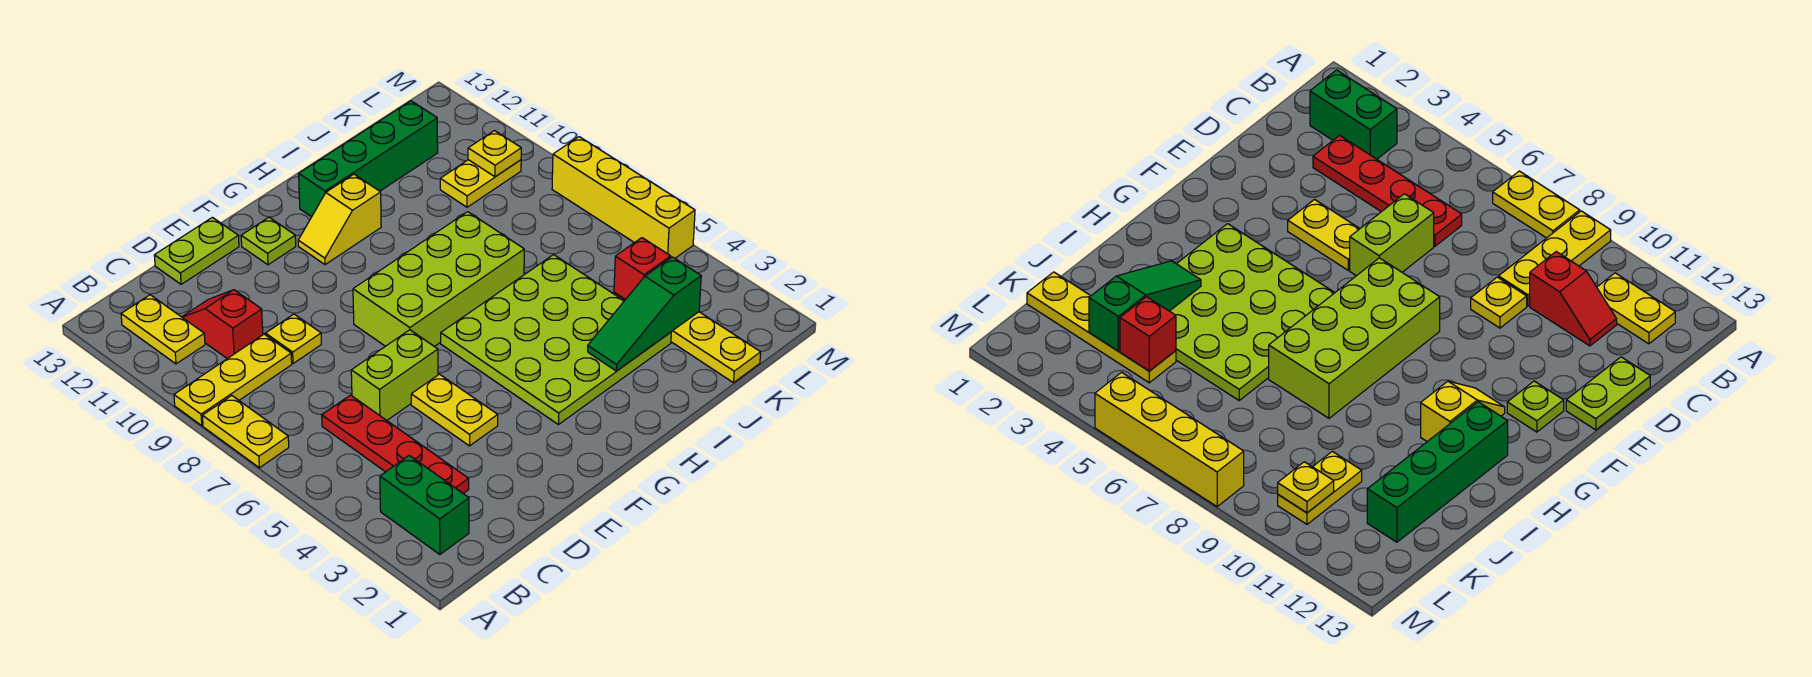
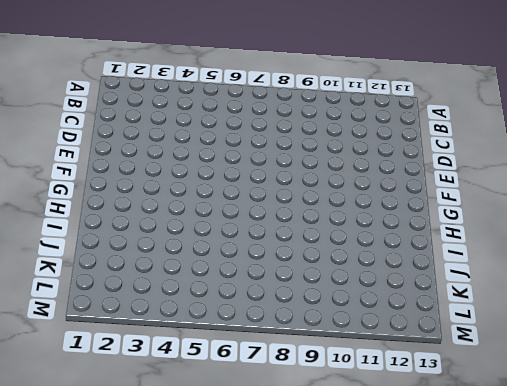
none -> yellow plate A7:A8 level 1
none -> yellow plate A9:C9 level 1
none -> green brick B2:B3 level 1

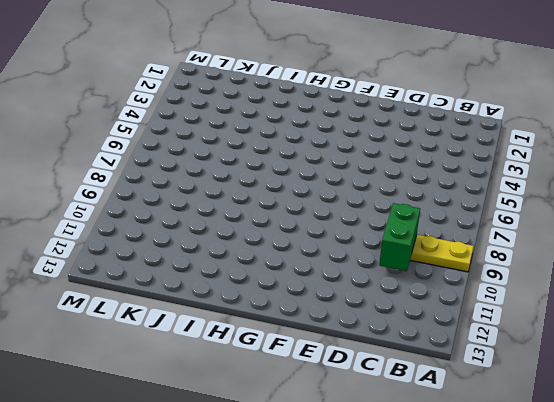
green brick C9:C10 level 2 -> green brick B2:B3 level 1
none -> yellow plate A7:A8 level 1
none -> yellow plate B11:B12 level 1
none -> red plate C3:C6 level 1

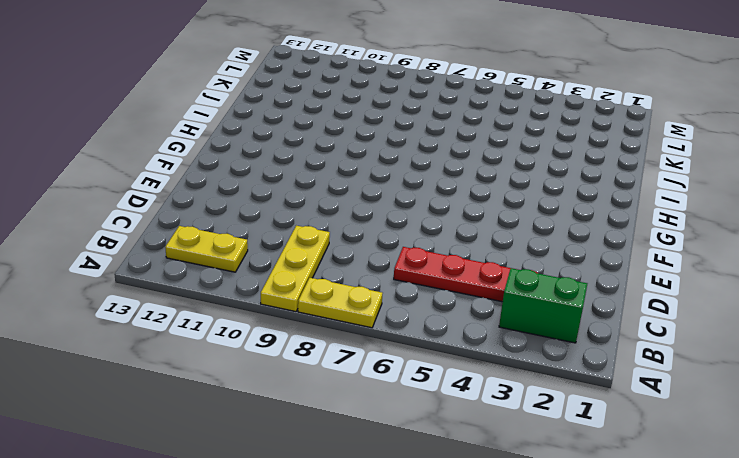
none -> red slope C10:C11 level 1 top 10
none -> lime brick D6:E6 level 1
none -> yellow plate D9 level 1

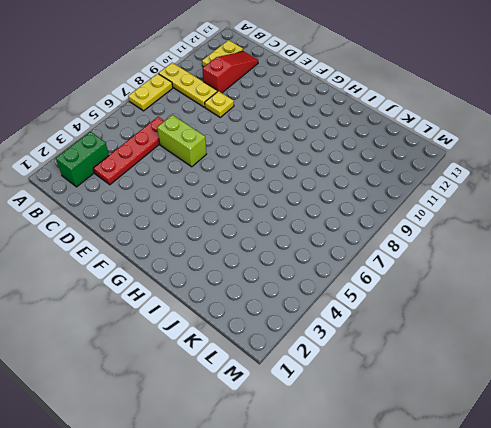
red slope C10:C12 level 1 top 10 -> red slope C10:C11 level 1 top 10
none -> lime plate D13:E13 level 1
none -> yellow plate E4:E5 level 1
none -> lime brick F7:I8 level 1

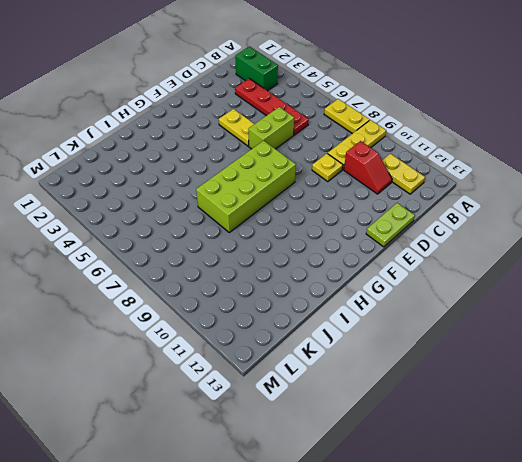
none -> lime plate F12 level 1
none -> lime plate G3:J6 level 1
none -> yellow slope G11:H11 level 1 top H

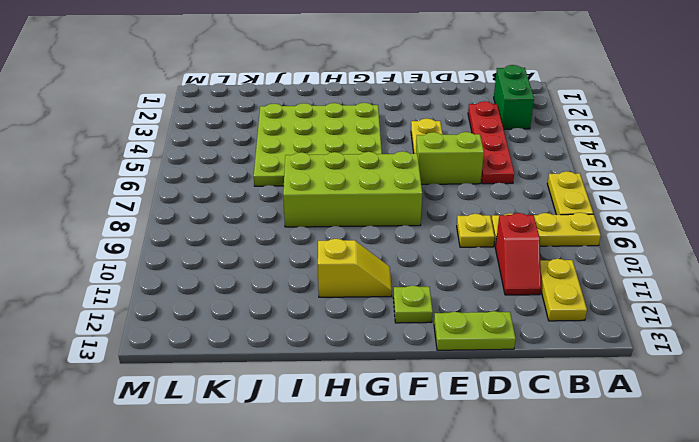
none -> green brick H12:K12 level 1
none -> yellow plate K1:K4 level 1
none -> yellow plate K10:L10 level 1

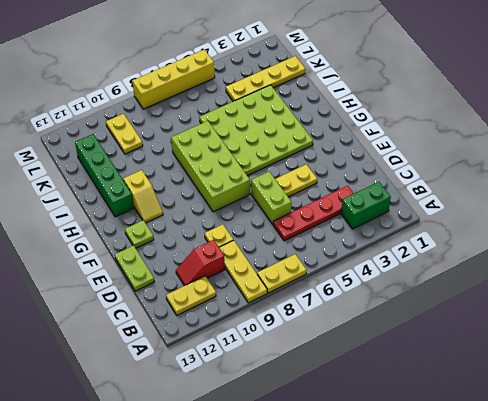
none -> green slope I3:K3 level 2 top K
none -> red brick K4 level 2
none -> yellow plate L10 level 2

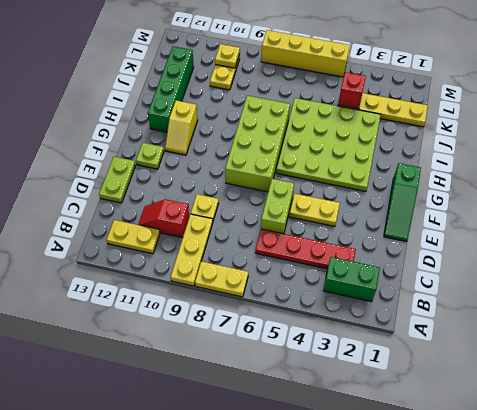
green slope E1:G1 level 1 top G -> green slope I3:K3 level 2 top K

